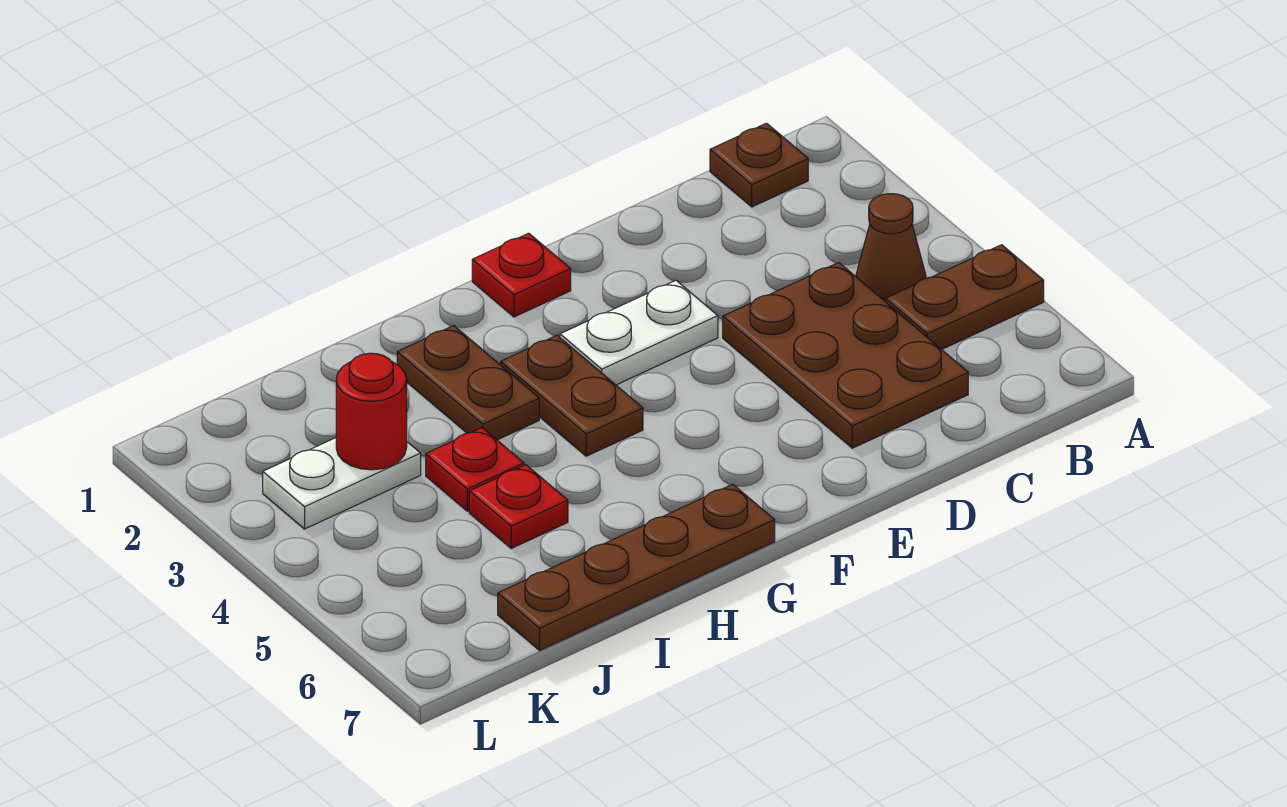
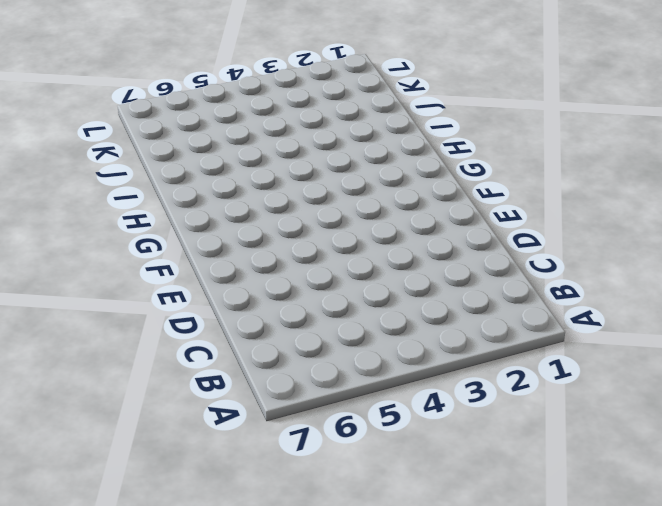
none -> brown plate A5:B5 level 1
none -> brown plate B1 level 1
none -> brown cone B4 level 1

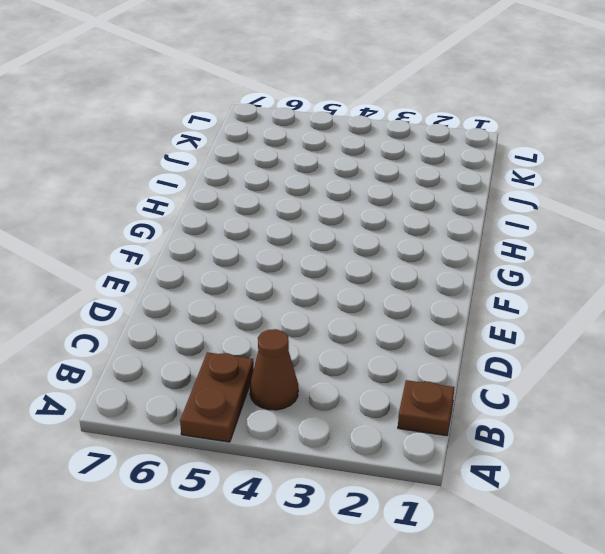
none -> brown plate C4:D6 level 1
none -> white plate E3:F3 level 1
none -> red plate F1 level 1

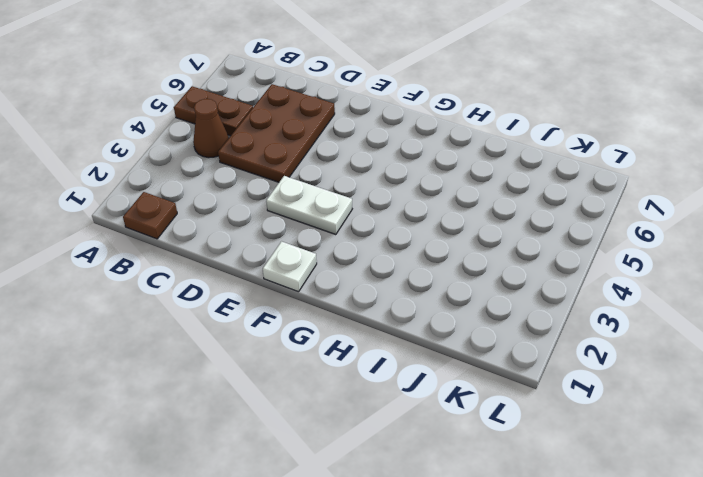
white plate F1 level 1 -> red plate F1 level 1
none -> brown plate G3:G4 level 1
none -> brown plate G7:J7 level 1
none -> brown plate H2:H3 level 1

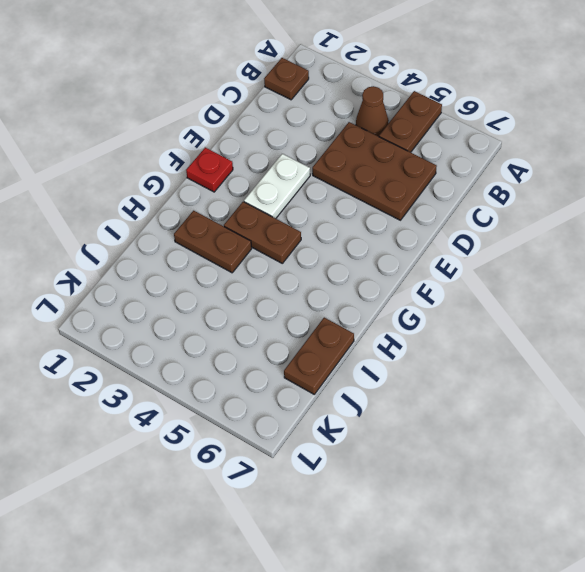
brown plate I7:J7 level 1 -> brown plate G7:J7 level 1
none -> red plate I4 level 1
none -> red plate I5 level 1
none -> white plate J3:K3 level 1

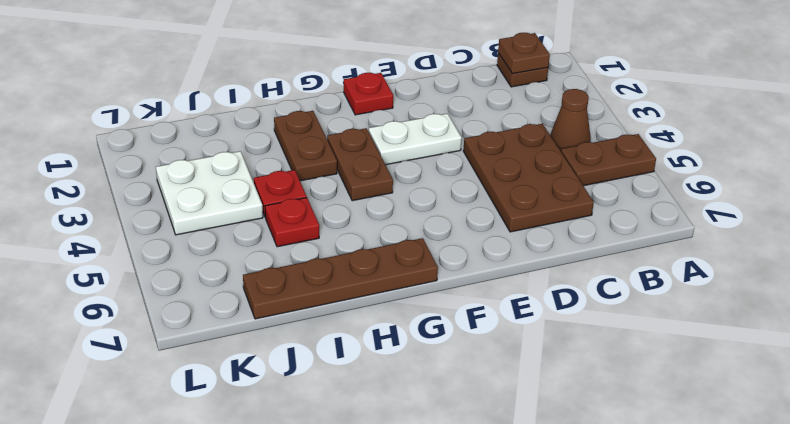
brown plate B1 level 2 -> none
white plate J3:K4 level 1 -> white plate J3:K3 level 1
none -> red round brick J3 level 2

